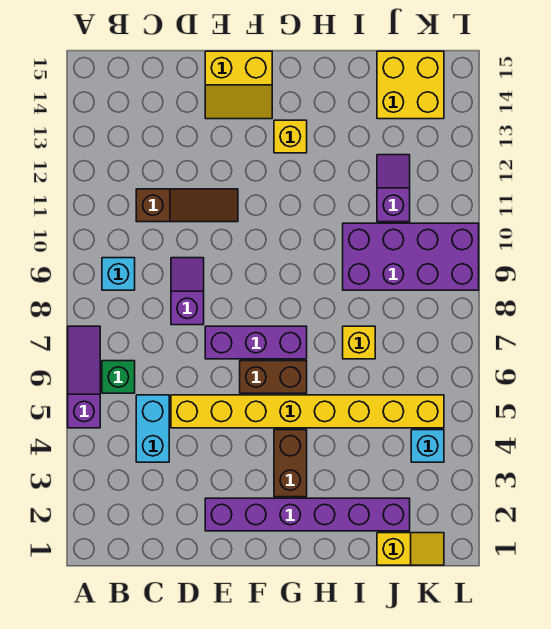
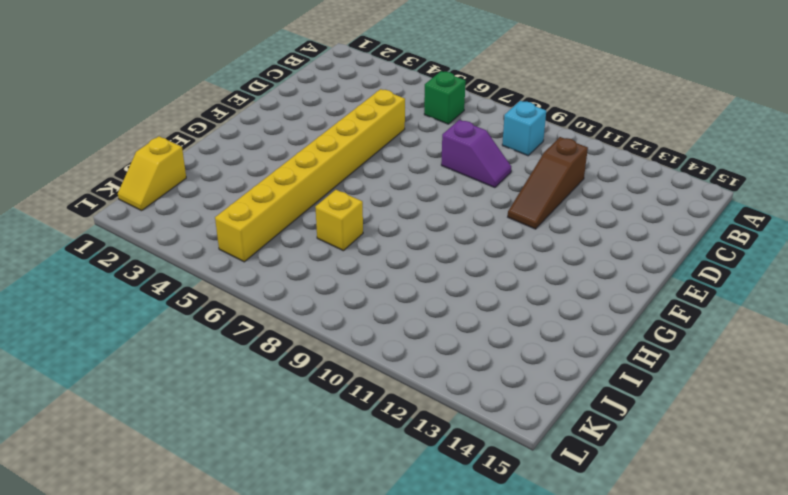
none -> purple slope A5:A7 level 1 top 5
none -> cyan brick C4:C5 level 1
none -> purple brick E2:J2 level 1

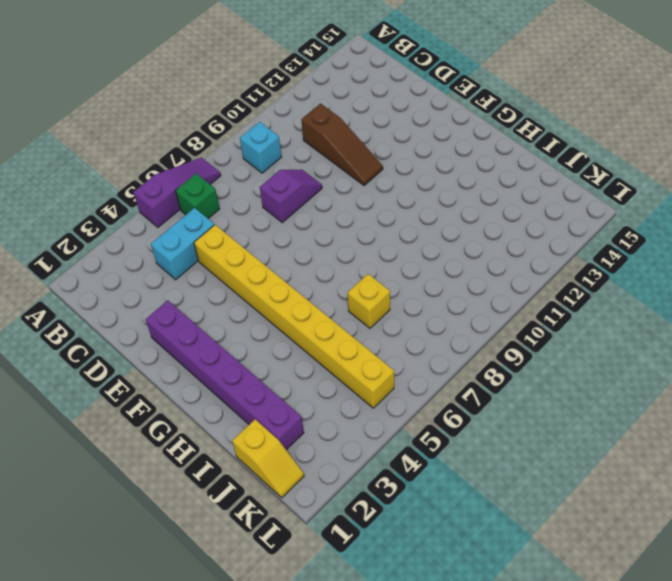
none -> purple brick E7:G7 level 1
none -> yellow slope E14:F15 level 1 top 15
none -> brown brick F6:G6 level 1

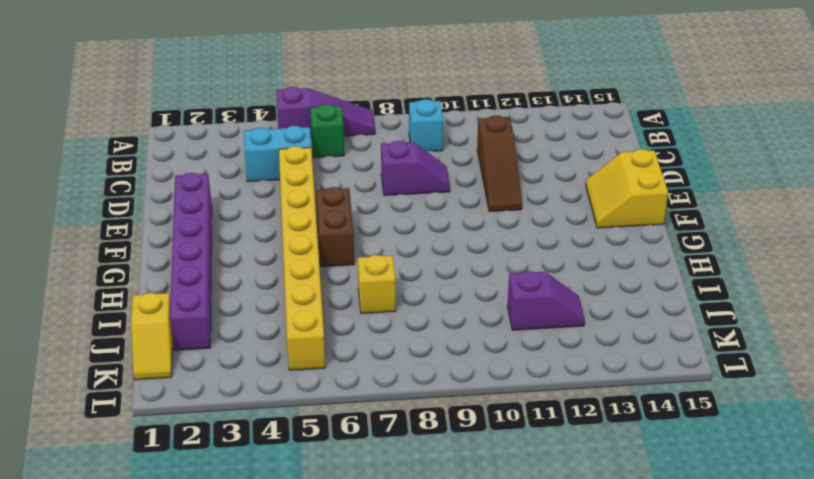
none -> purple brick E7:G7 level 1
none -> brown brick G3:G4 level 1
none -> yellow brick G13 level 1

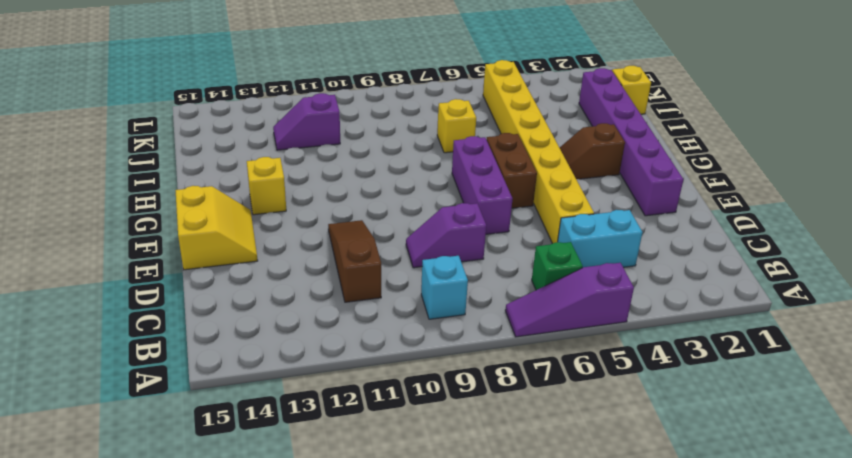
brown slope G3:G4 level 1 top 3 -> brown brick G3:G4 level 1
none -> purple brick I9:L10 level 1
none -> yellow brick J14:K15 level 1
none -> cyan brick K4 level 1

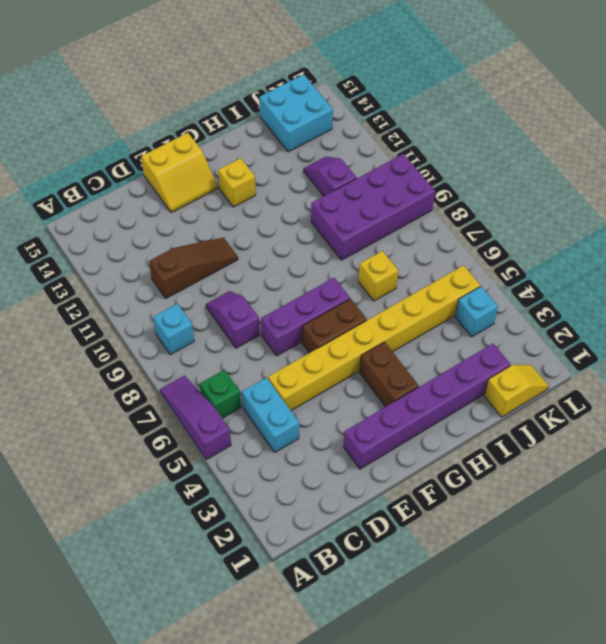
cyan brick J14:K15 level 1 -> yellow brick J14:K15 level 1

